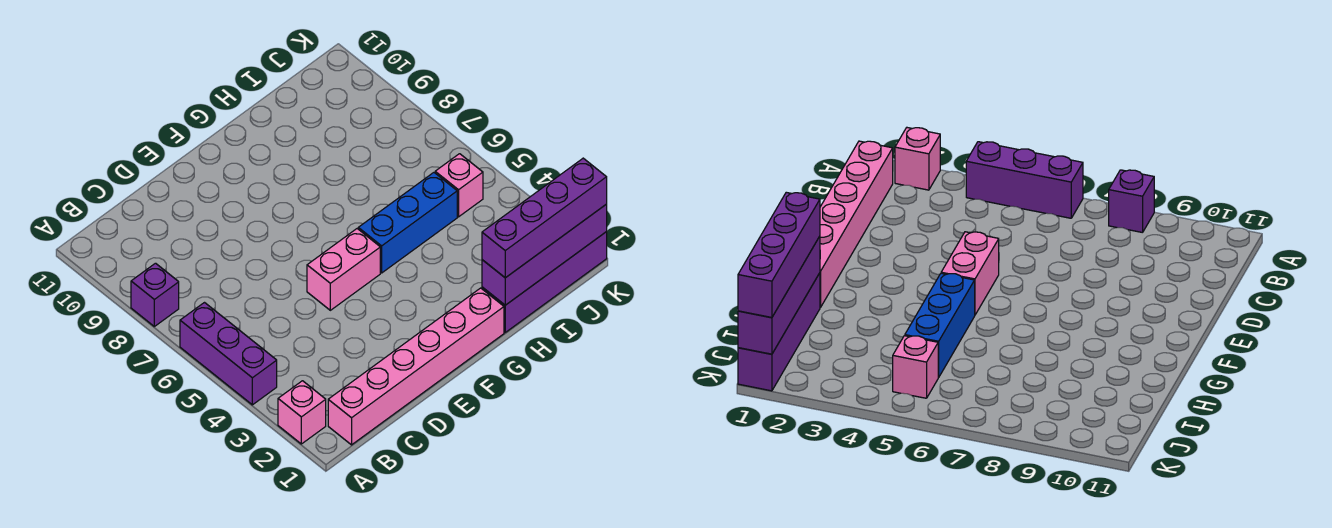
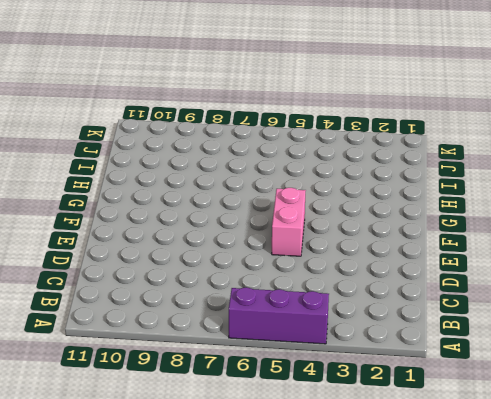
none -> pink brick A2 level 1
none -> purple brick A8 level 1

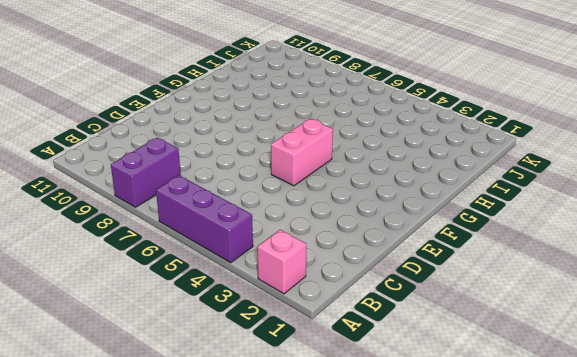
purple brick A8:B8 level 1 -> purple brick A8 level 1
none -> pink brick B1:G1 level 1
none -> blue brick G5:I5 level 1

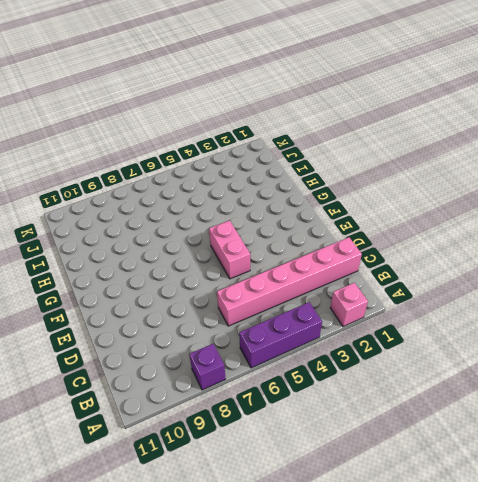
pink brick C1:C6 level 1 -> pink brick B1:G1 level 1
none -> blue brick G5:I5 level 1
none -> purple brick H1:K1 level 1

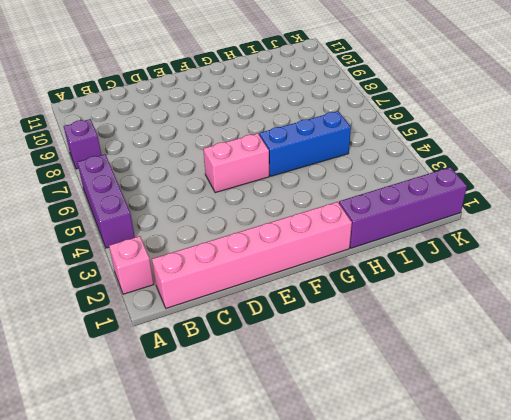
none -> pink brick J5 level 1
none -> purple brick H1:K1 level 2

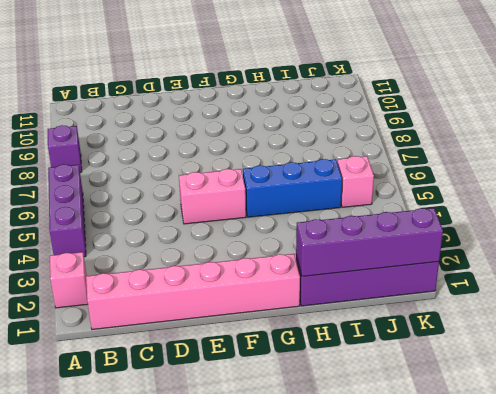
none -> purple brick H1:K1 level 3

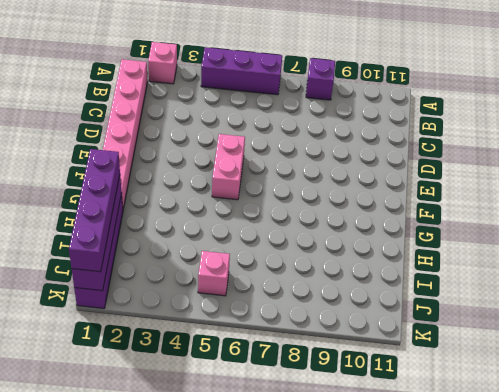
none -> blue brick G5:I5 level 1

